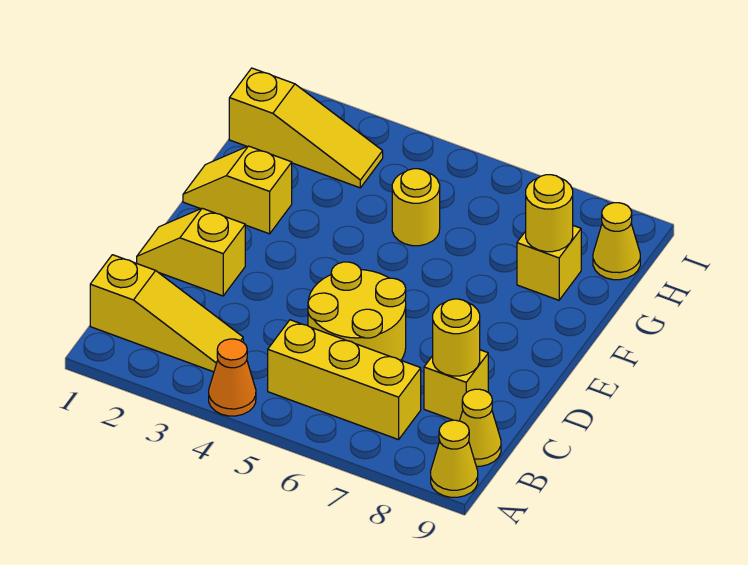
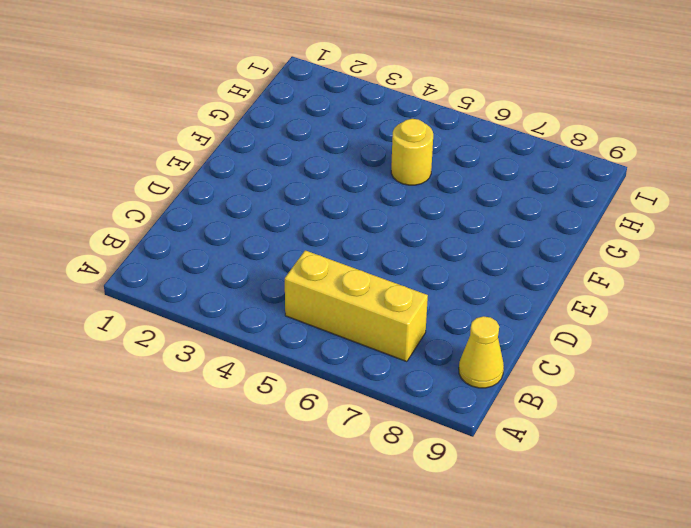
none -> orange cone A4 level 1
none -> yellow cone A9 level 1
none -> yellow slope B1:B3 level 1 top 1

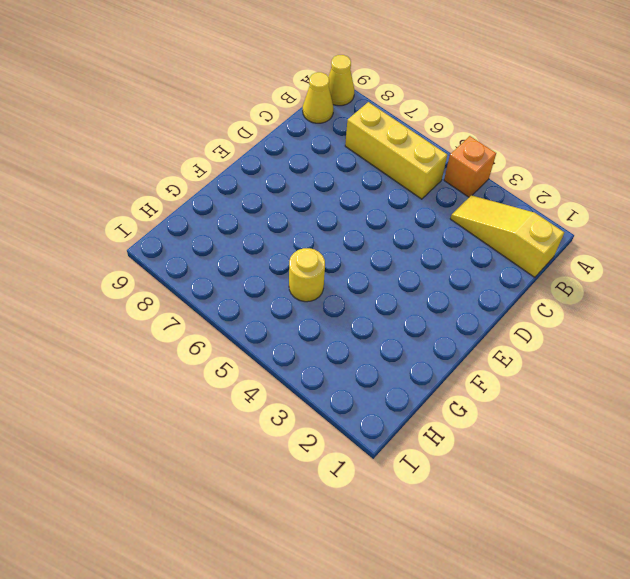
orange brick A4 level 1 -> orange cone A4 level 1
none -> yellow round brick C5:D6 level 1
none -> yellow brick C8 level 1
none -> yellow slope D1:D2 level 1 top 2

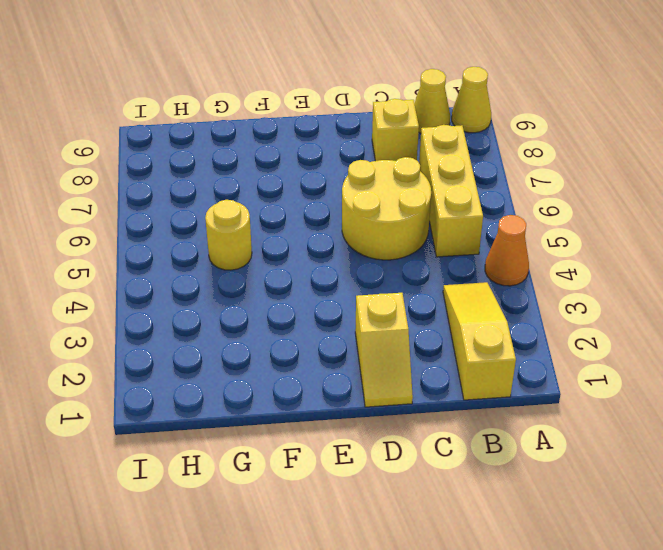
none -> yellow slope F1:F2 level 1 top 2
none -> yellow brick G8 level 1
none -> yellow slope H1:H3 level 1 top 1

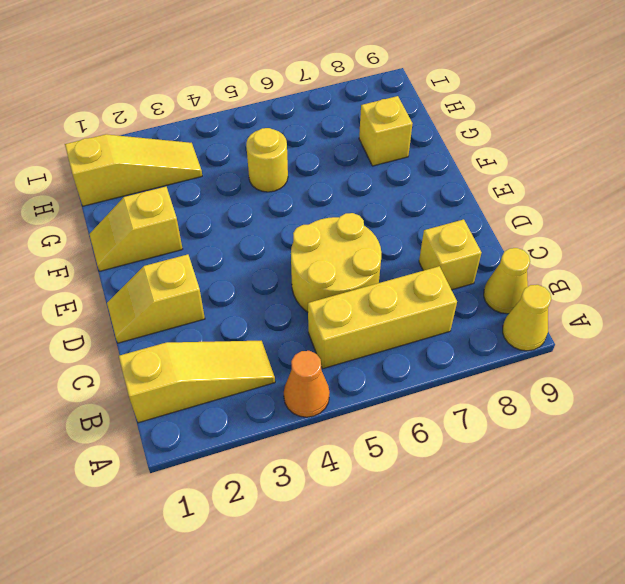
none -> yellow cone H9 level 1
none -> yellow round brick C8 level 2
none -> yellow round brick G8 level 2

